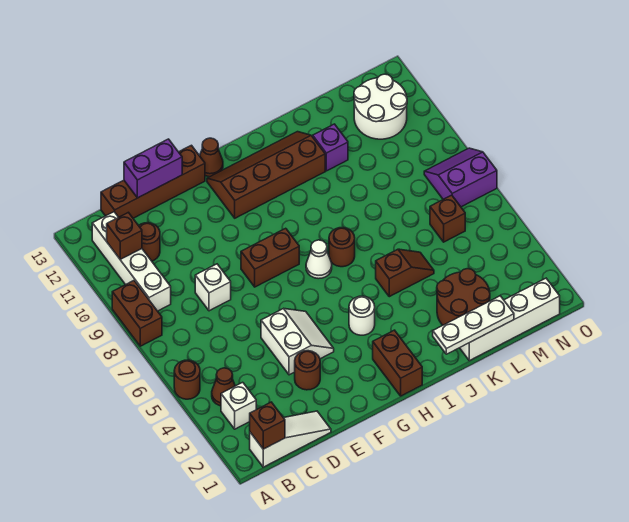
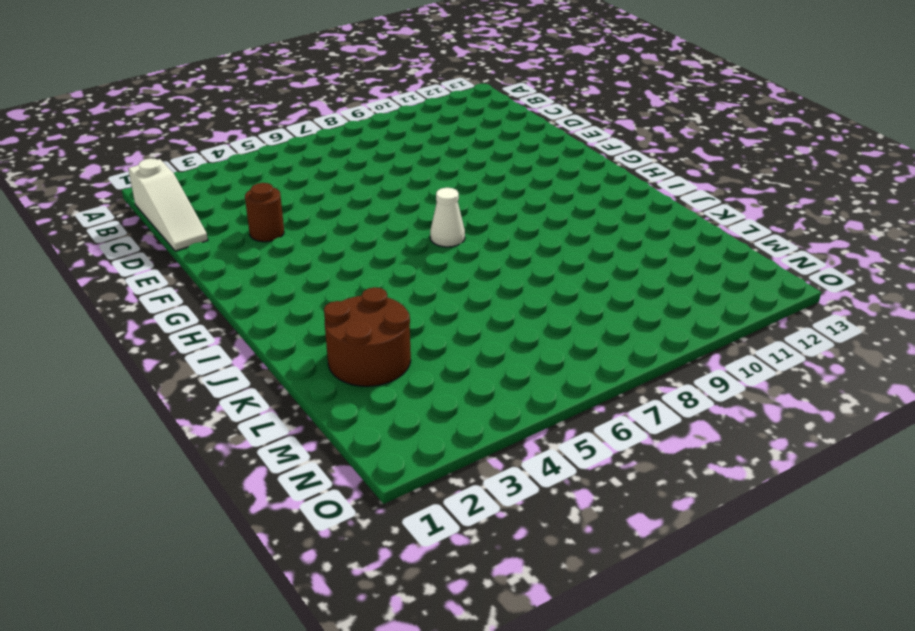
none -> brown round brick A5 level 1
none -> brown brick A8:A9 level 1
none -> white brick B3 level 1

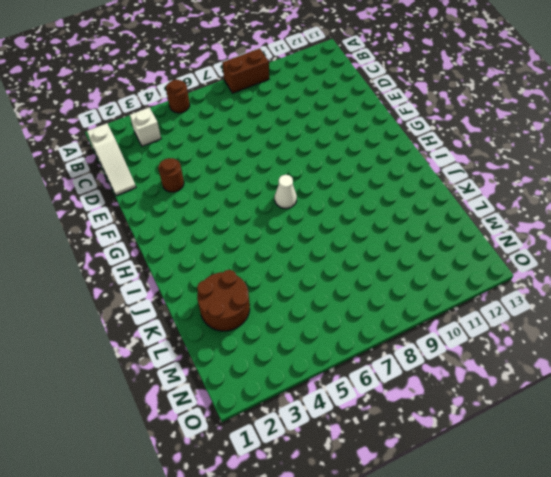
none -> brown cone B4 level 1
none -> white brick B9:B12 level 1
none -> brown round brick C11 level 1

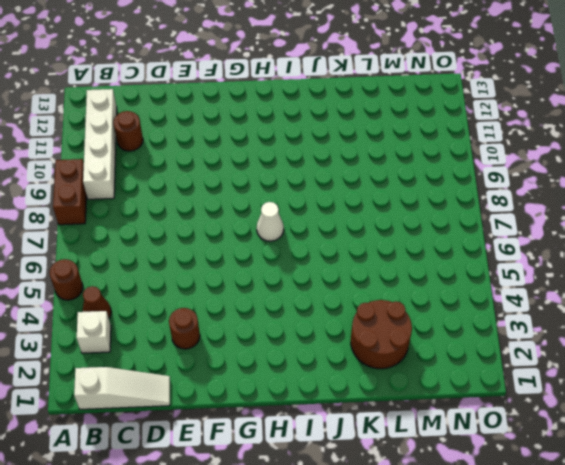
none -> brown brick C13:F13 level 1
none -> white brick D8 level 1
none -> white slope E4:F5 level 1 top E

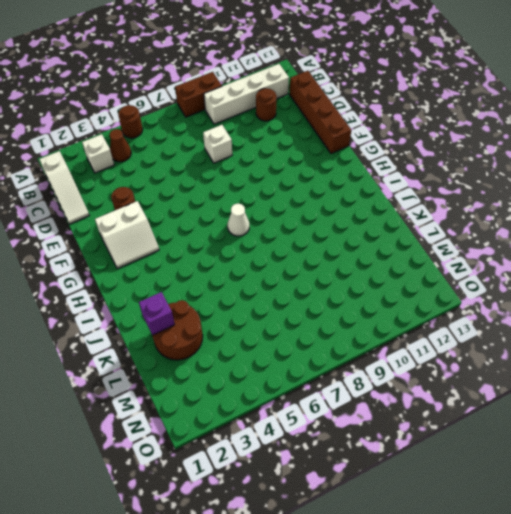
white slope F2:G3 level 1 top F -> white slope E4:F5 level 1 top E
purple brick K2 level 2 -> purple brick K11 level 1
none -> brown brick F8:G8 level 1
none -> brown slope G11:J12 level 1 top 11
none -> brown cone G13 level 1

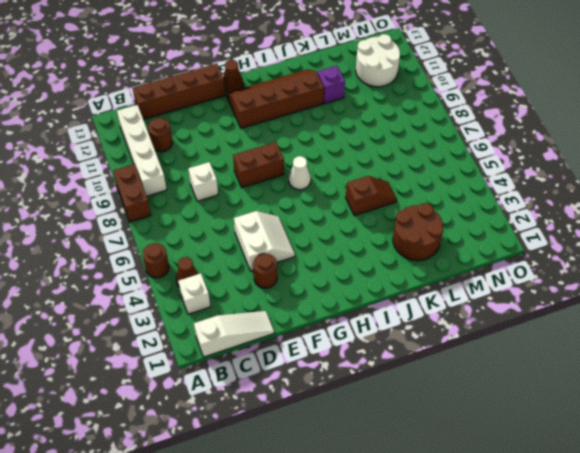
none -> brown brick H1:H2 level 1
none -> white round brick H4 level 1
none -> brown round brick I7 level 1

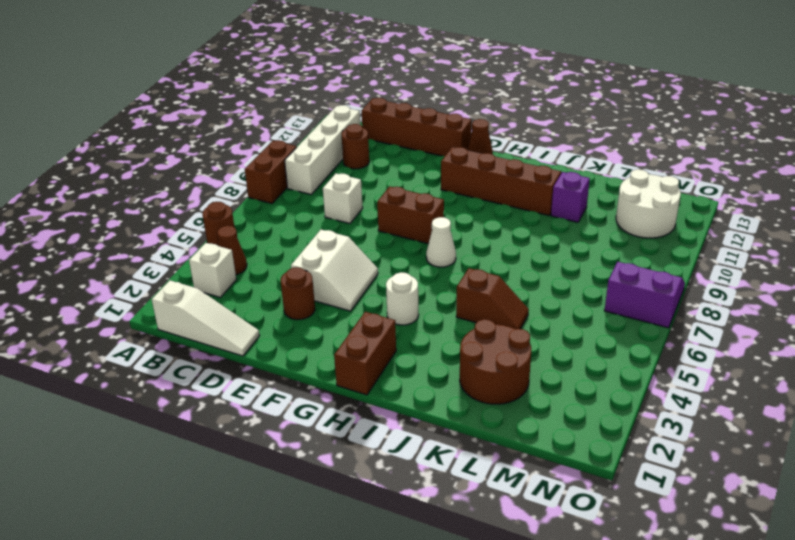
none -> brown round brick I7 level 1
none -> white brick K1:N1 level 1
none -> brown brick M6 level 1

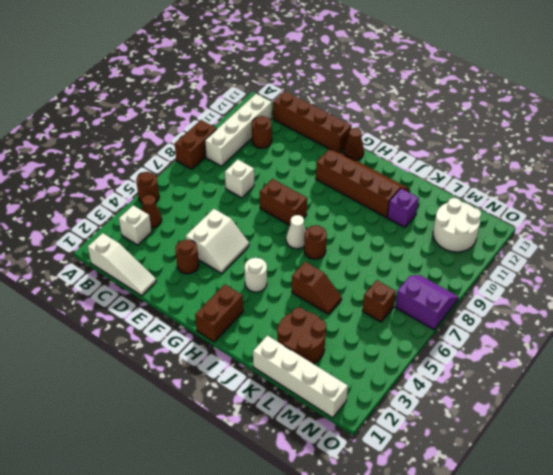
none -> brown brick B1 level 2
none -> brown brick B11 level 2
none -> purple brick D13:E13 level 2

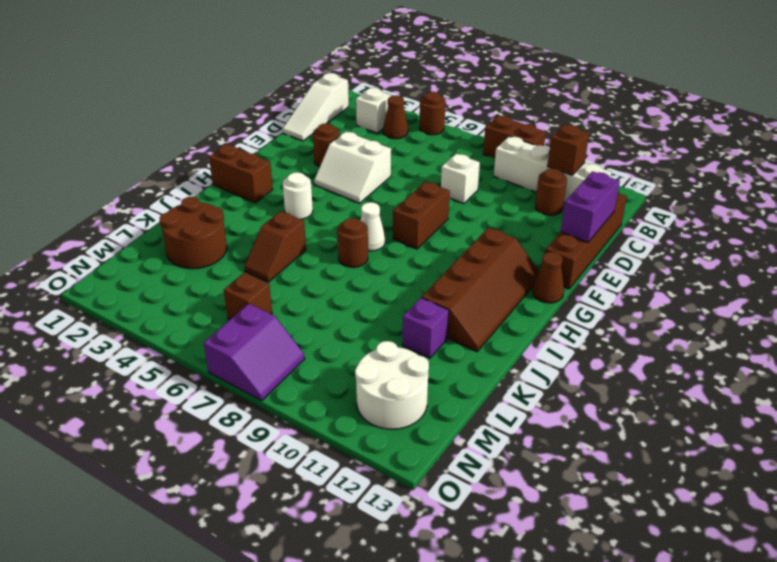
none -> white brick K1:N1 level 1
none -> brown brick B1 level 2
none -> white plate J1:L1 level 2

